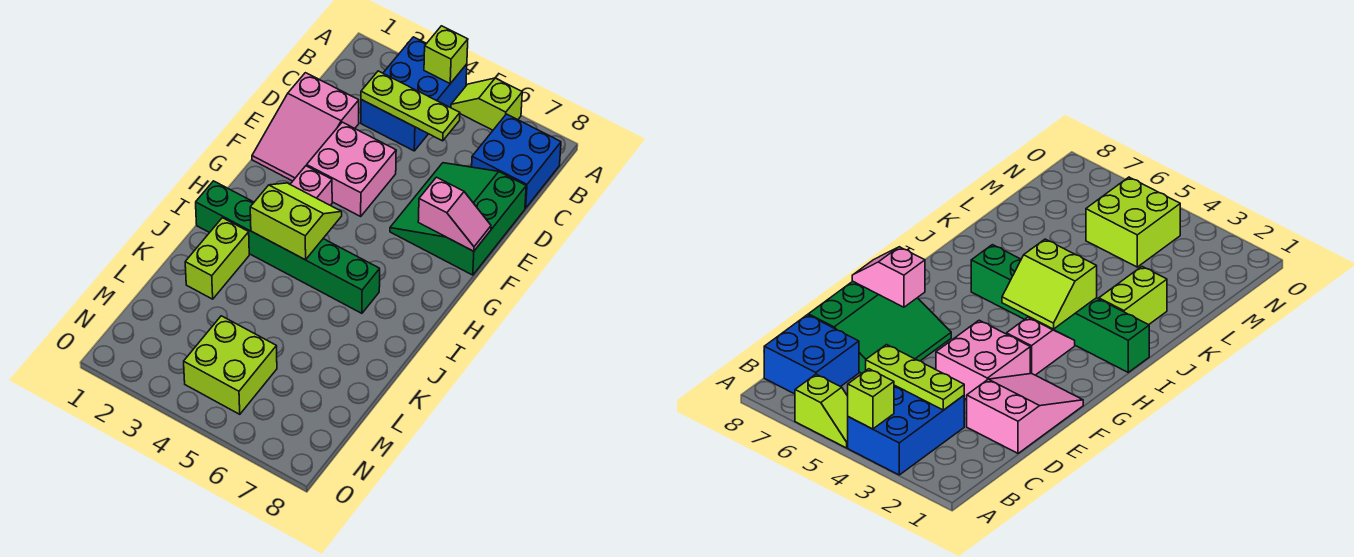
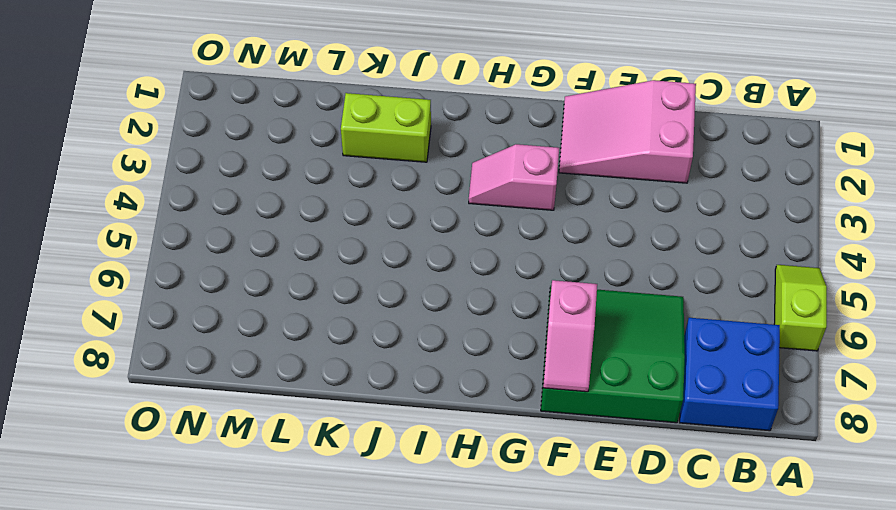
none -> blue brick A3:C4 level 1
none -> pink brick E3:F4 level 1
none -> green brick I1:I6 level 1

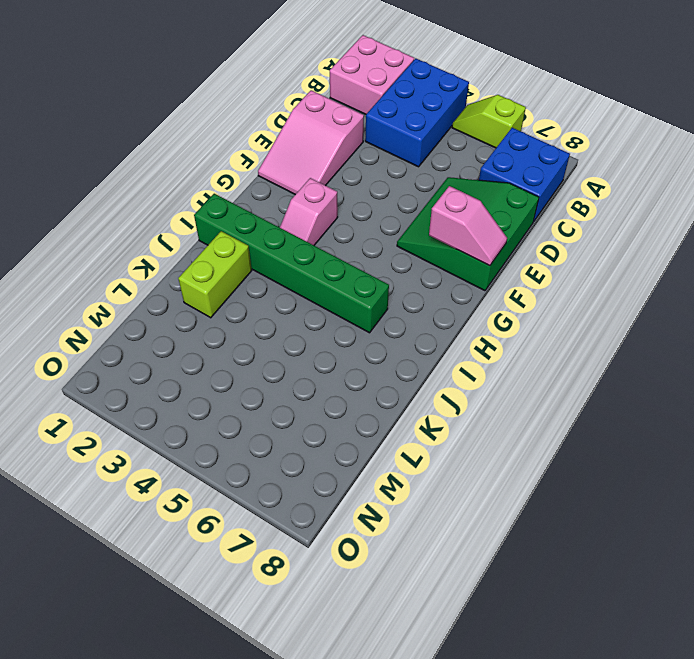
pink brick A1:B2 level 1 -> pink brick E3:F4 level 1
none -> lime brick M4:N5 level 1
none -> lime brick A4 level 2
none -> lime plate C3:C5 level 2

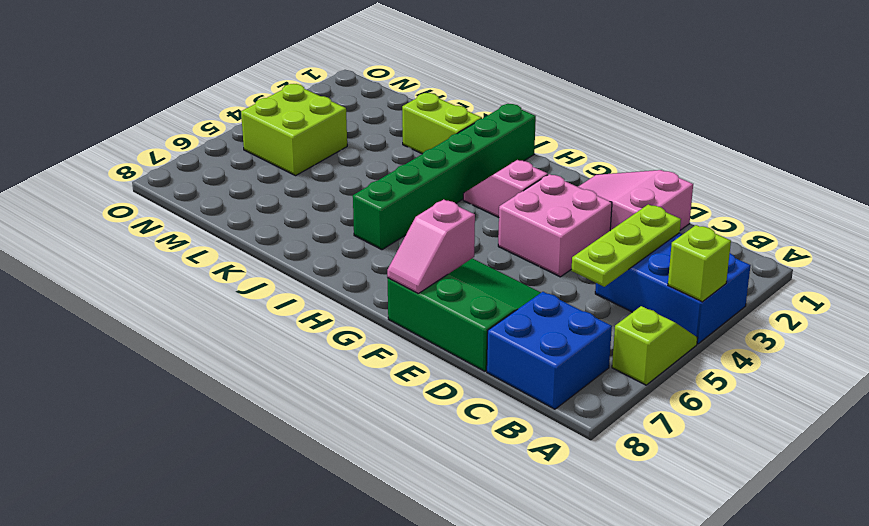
none -> lime slope H3:I4 level 2 top I

